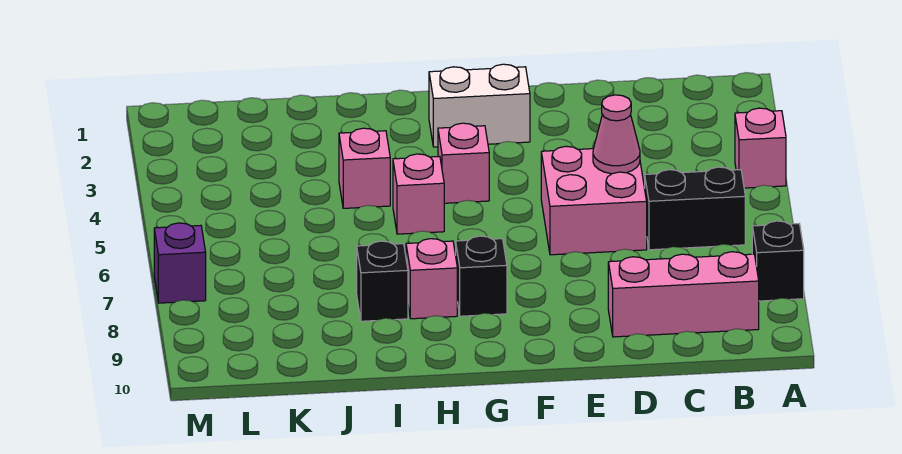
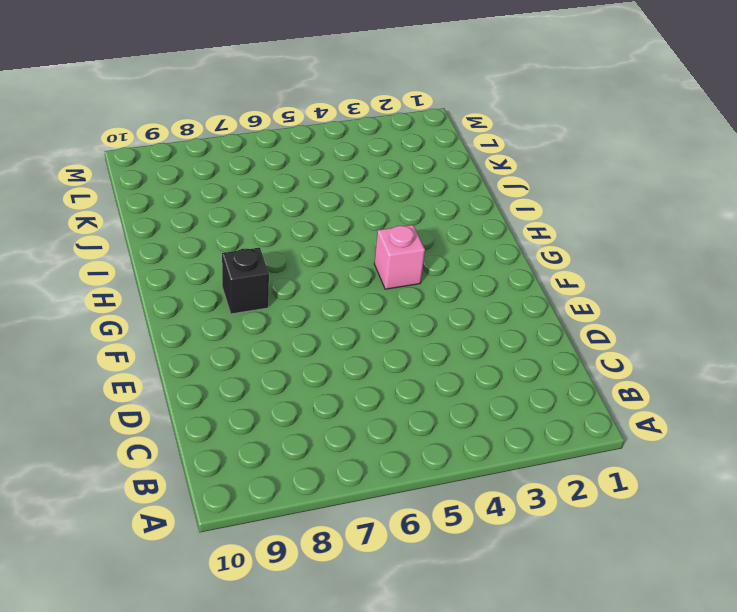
none -> pink brick A4 level 1
none -> black brick A8 level 1
none -> black brick B6:C6 level 1

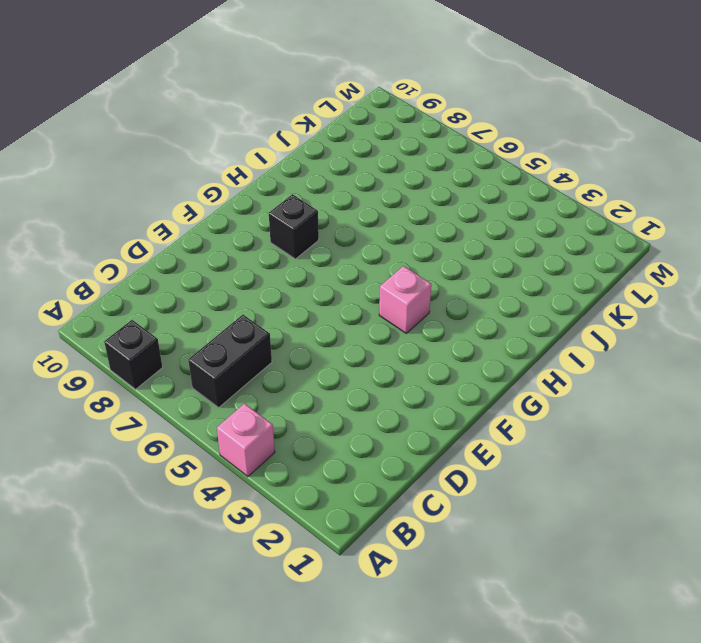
none -> pink brick B9:D9 level 1
none -> pink brick D5:E6 level 1
none -> white brick F2:G2 level 1

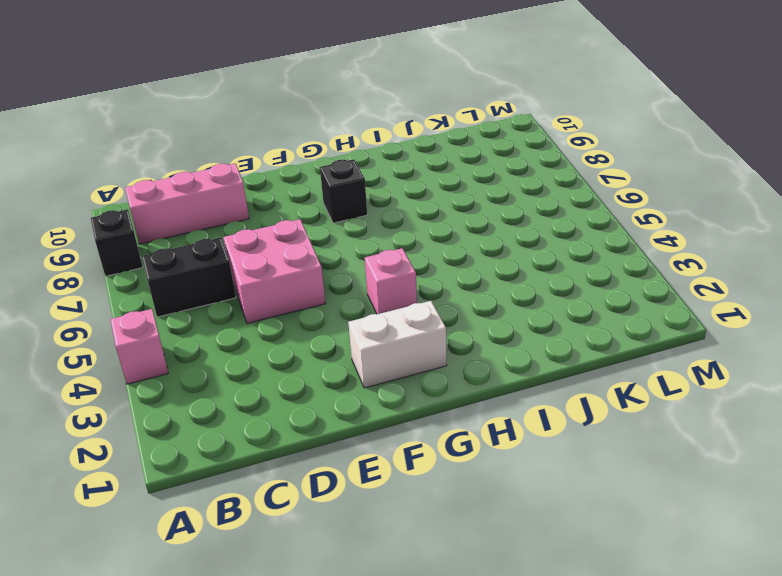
none -> pink brick H5 level 1
none -> pink brick H8 level 1
none -> pink brick I4 level 1

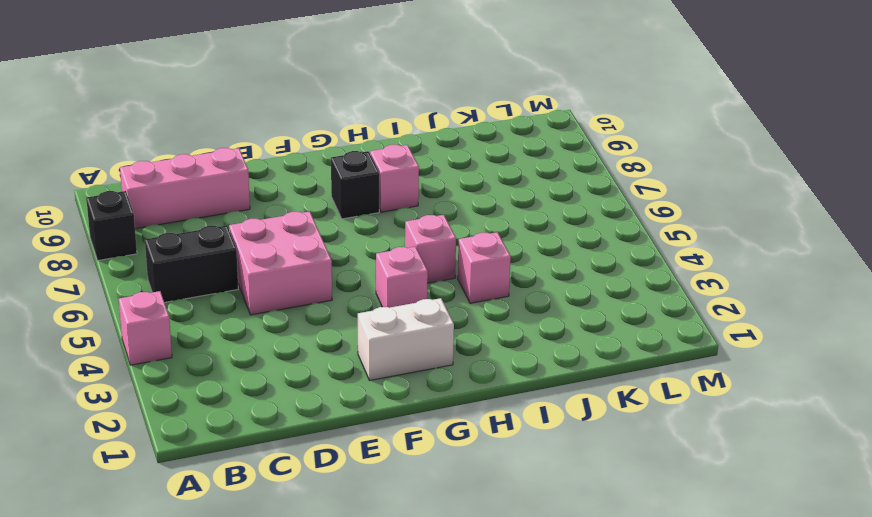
none -> black brick I8 level 1
none -> purple brick M7 level 1
none -> pink cone D5 level 2

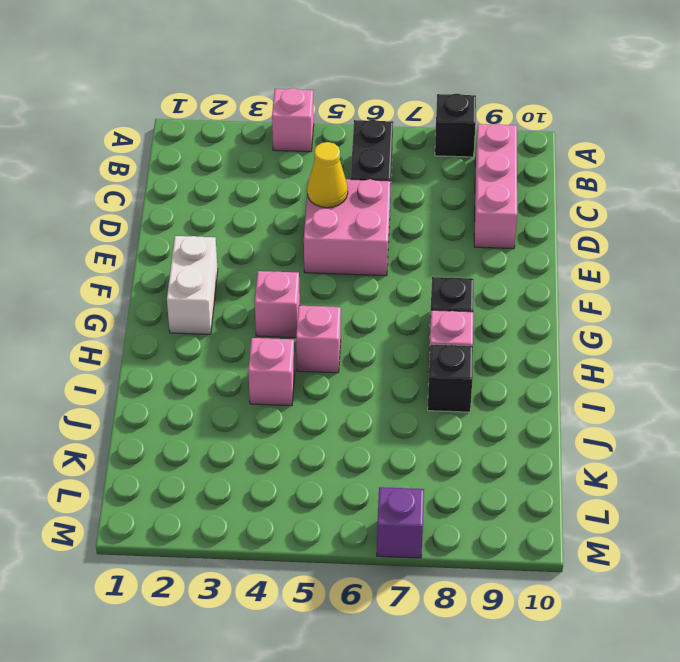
yellow cone D5 level 2 -> pink cone D5 level 2

